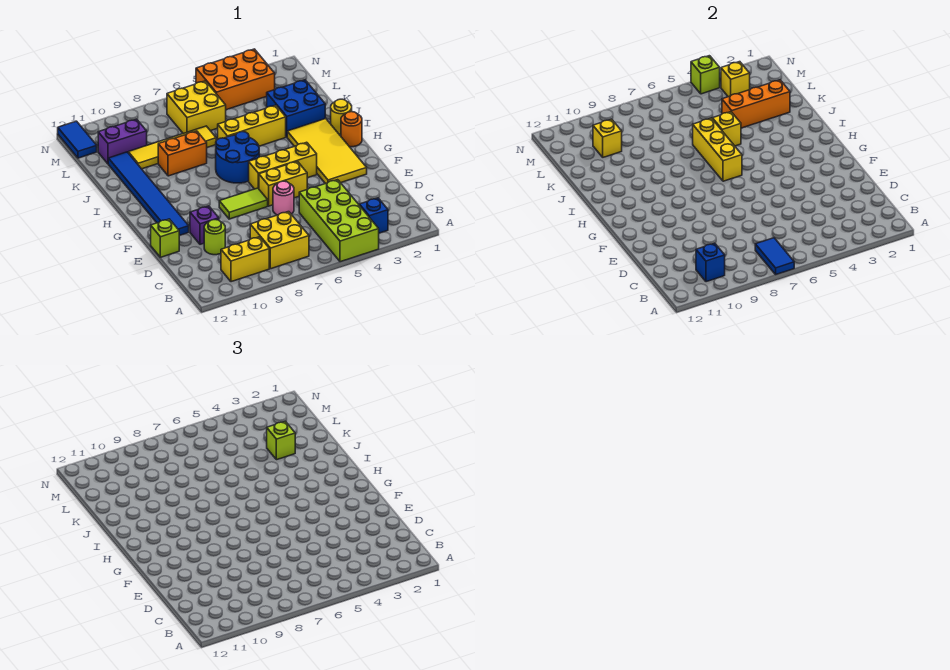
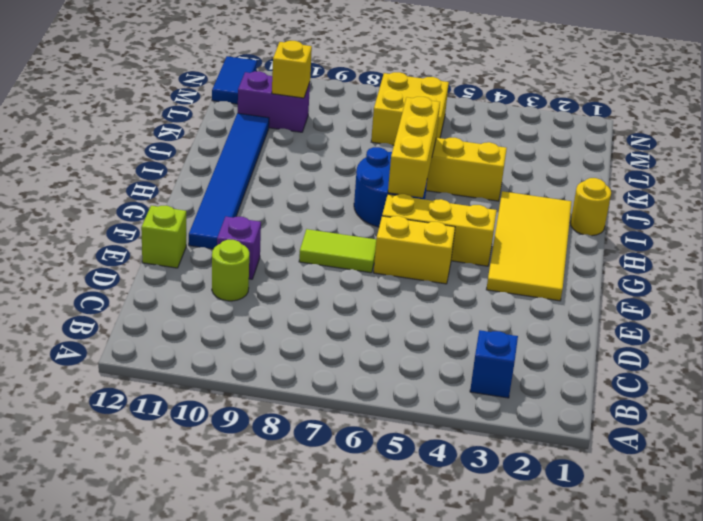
none -> lime brick A4:D5 level 1
none -> yellow brick B7:C8 level 1
none -> yellow brick B9:B10 level 1
none -> pink round brick E6 level 1

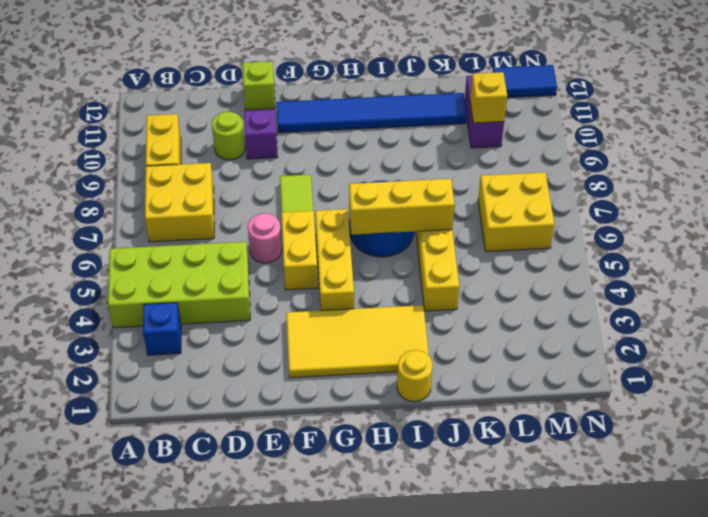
none -> orange round brick H1 level 1
none -> blue brick J2:K3 level 1
none -> orange brick J8:J9 level 1
none -> yellow tile K7:K10 level 1

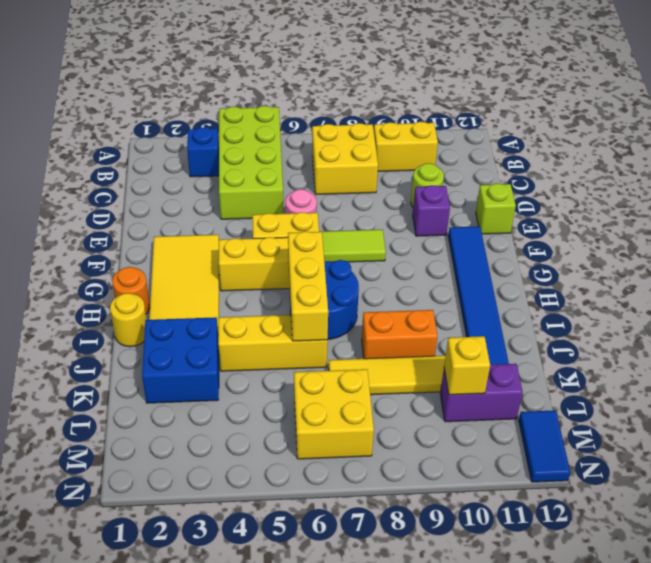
none -> orange brick M3:N5 level 1
none -> blue tile A7:B7 level 2
none -> blue brick B10 level 2
none -> yellow brick J5 level 2

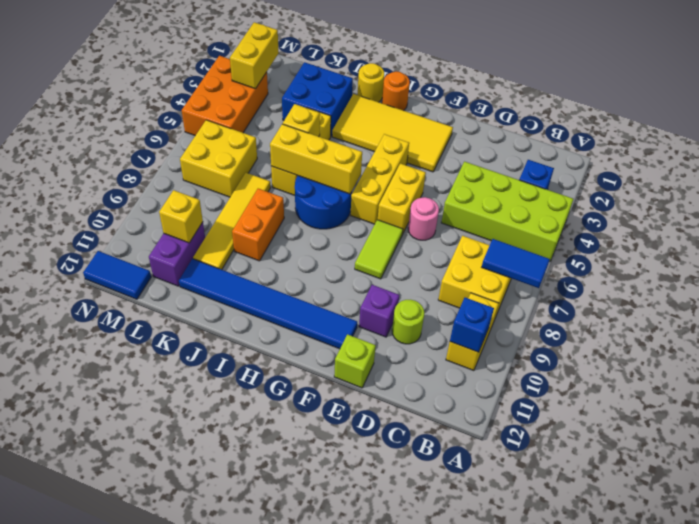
yellow brick M2:M3 level 2 -> yellow brick M3 level 2
none -> orange brick K2:K4 level 2
none -> lime brick N4 level 2
none -> lime brick K3 level 3

